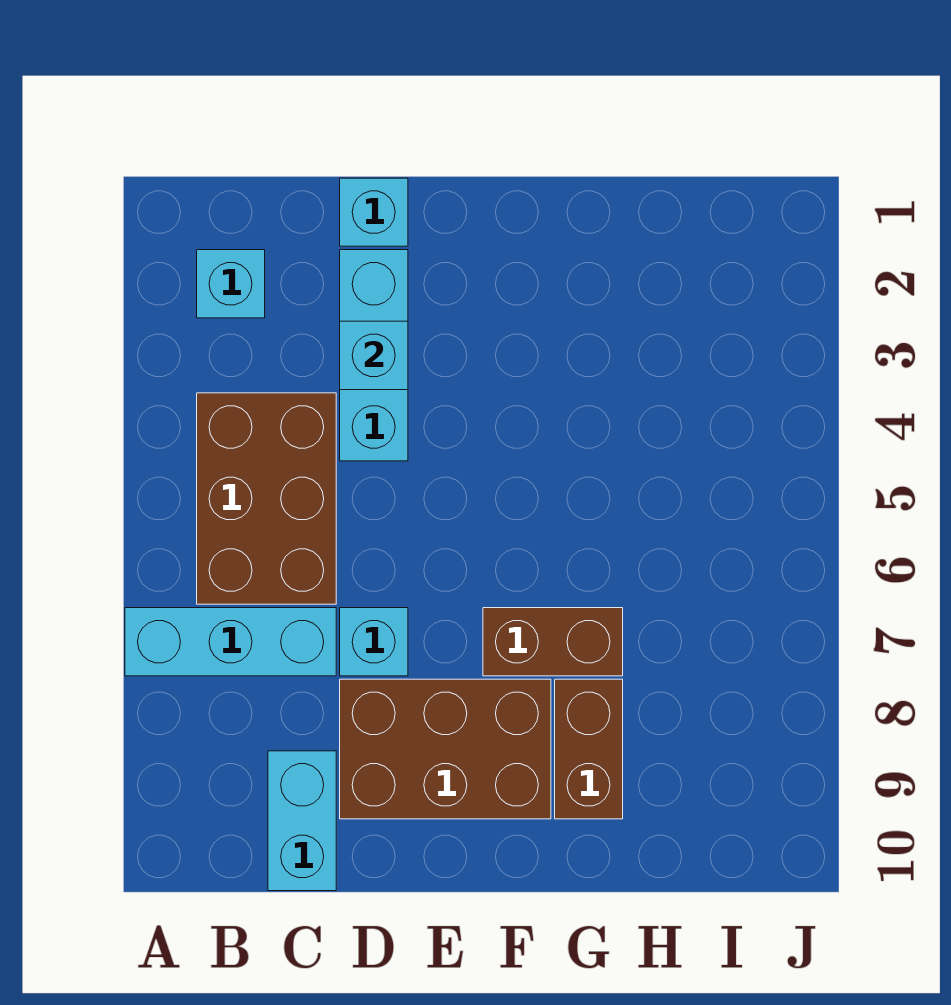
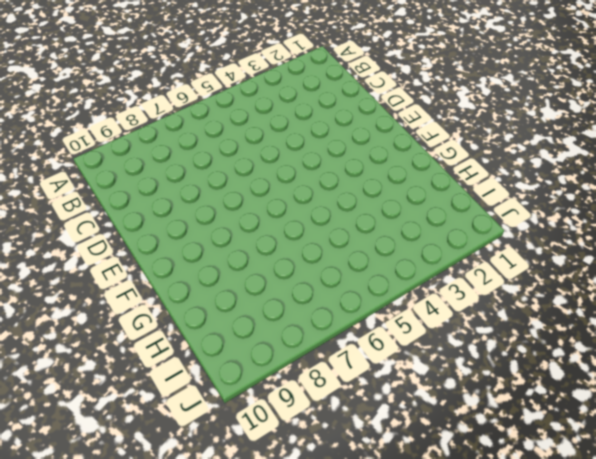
none -> cyan brick A7:C7 level 1
none -> cyan brick B2 level 1

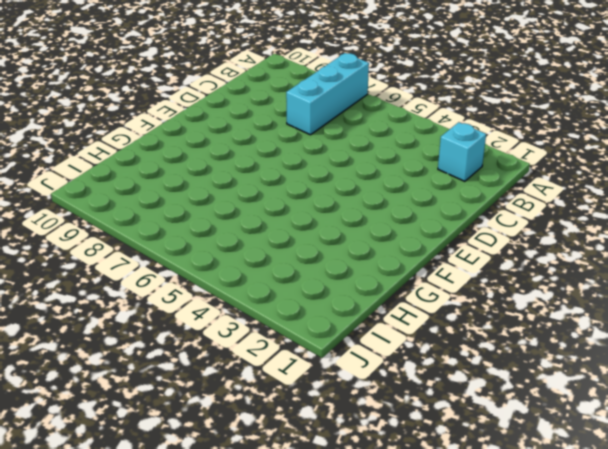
none -> brown brick B4:C6 level 1
none -> cyan brick C9:C10 level 1

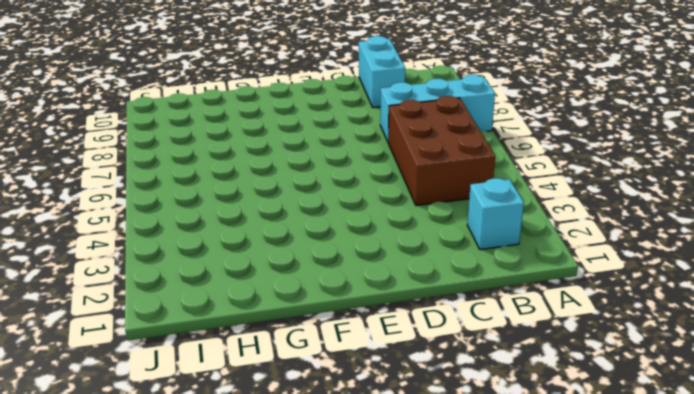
none -> cyan brick D1 level 1
none -> cyan brick D2:D4 level 1

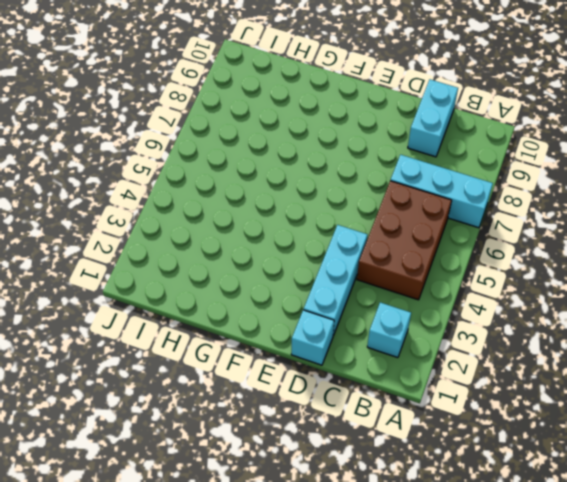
none -> cyan brick D7 level 1
none -> brown brick D8:F9 level 1

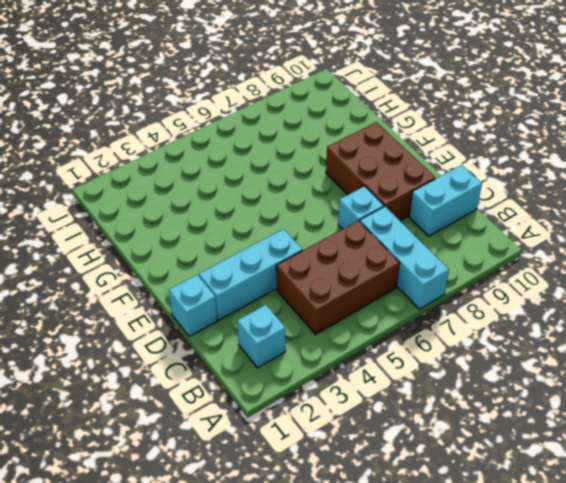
none -> brown brick F7:G7 level 1
none -> brown brick G8:G9 level 1

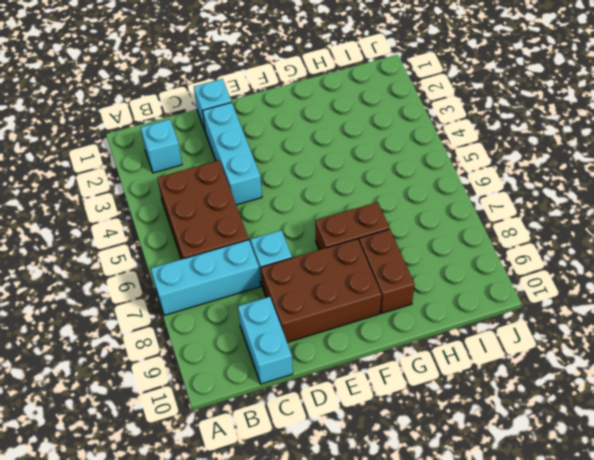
none -> cyan brick D3 level 2

